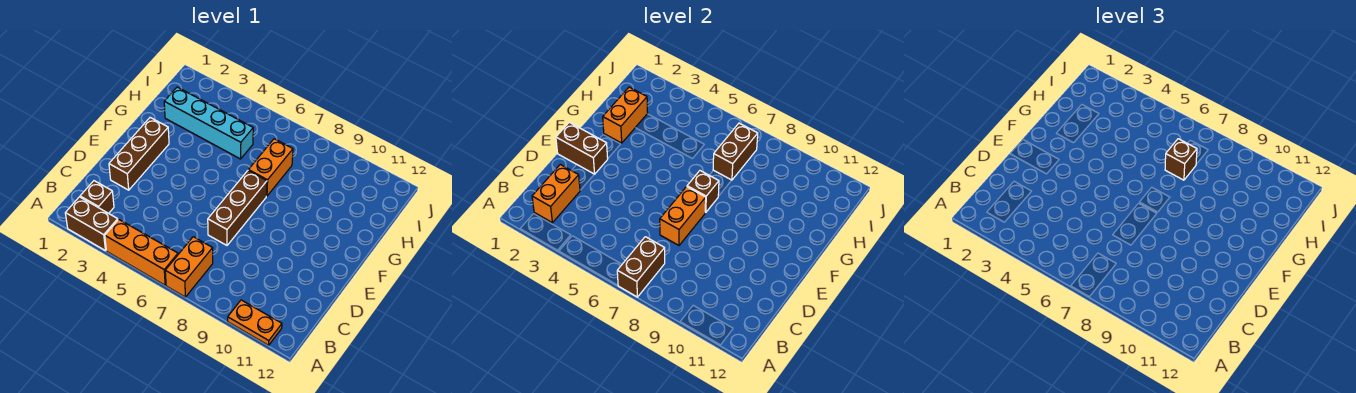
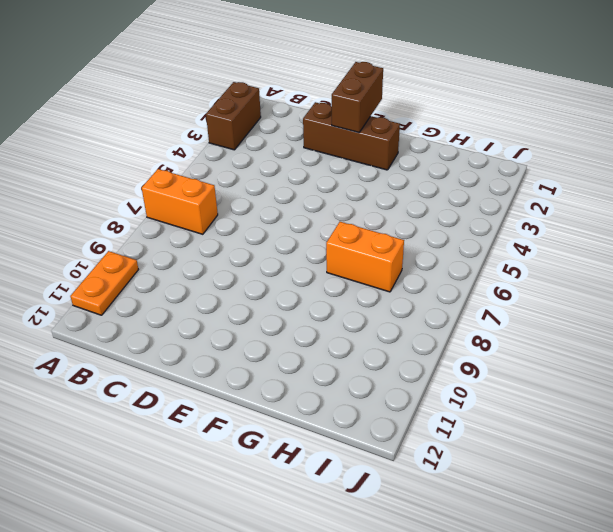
none -> orange brick A4:A6 level 1
none -> brown brick B2 level 1
none -> brown brick D7:F7 level 1

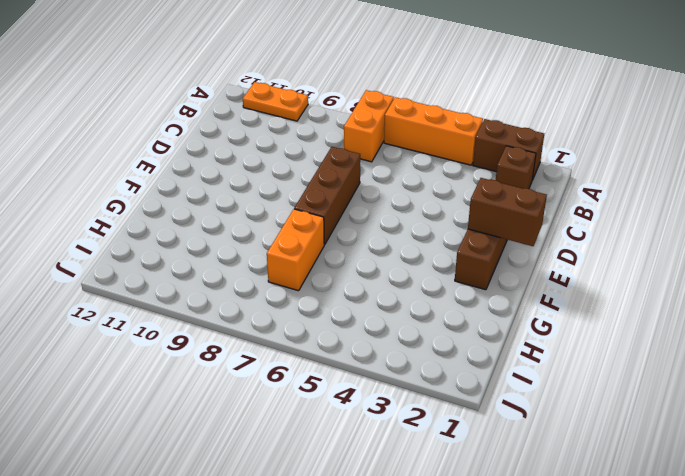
none -> cyan brick H2:H5 level 1
none -> brown brick A7:B7 level 2
none -> orange brick B2:C2 level 2

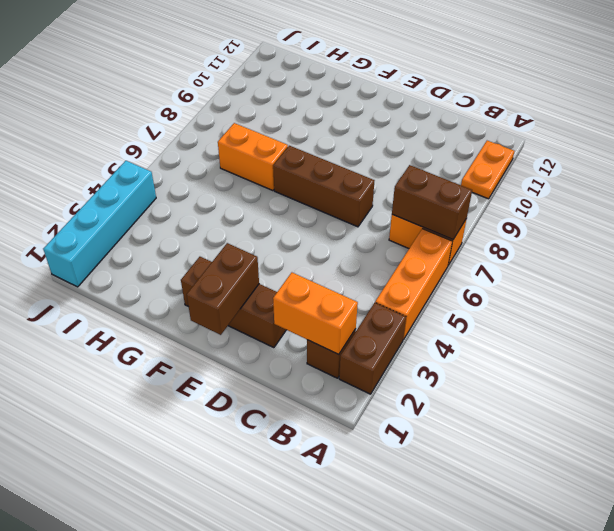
cyan brick J1:J4 level 1 -> cyan brick H2:H5 level 1
none -> orange brick D7:E7 level 2
none -> brown brick F7 level 2
none -> orange brick G2:H2 level 2

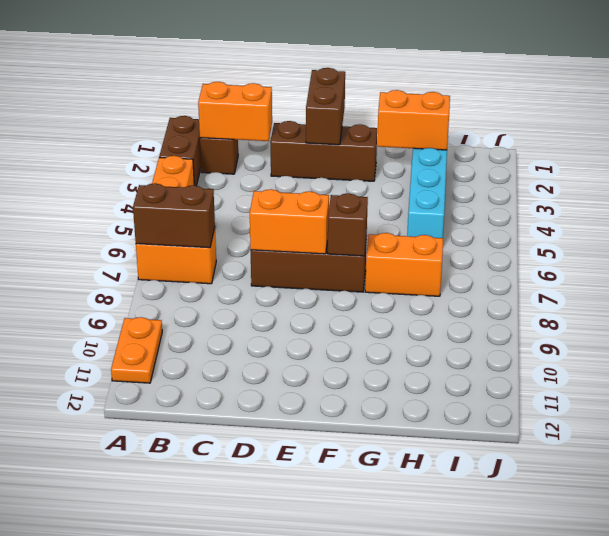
none -> brown brick H7:I7 level 2
none -> brown brick H7 level 3

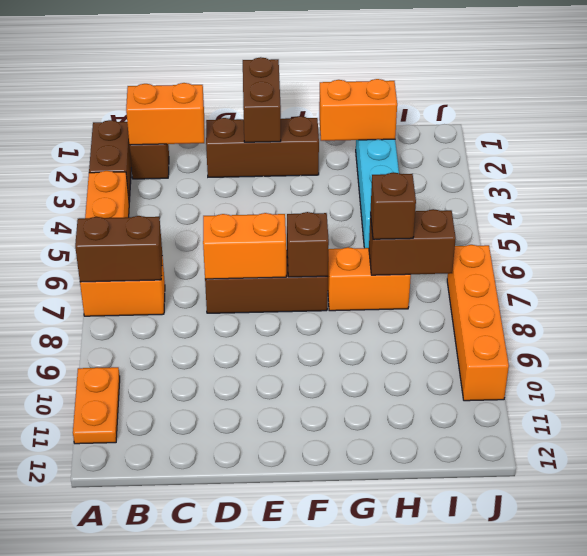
orange brick J7:J10 level 1 -> none

